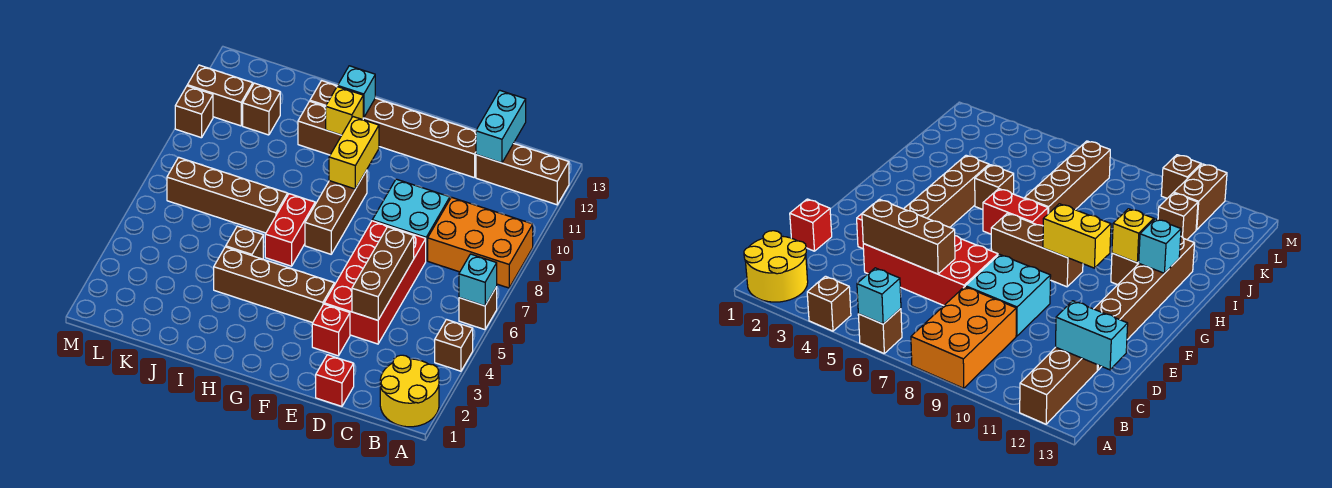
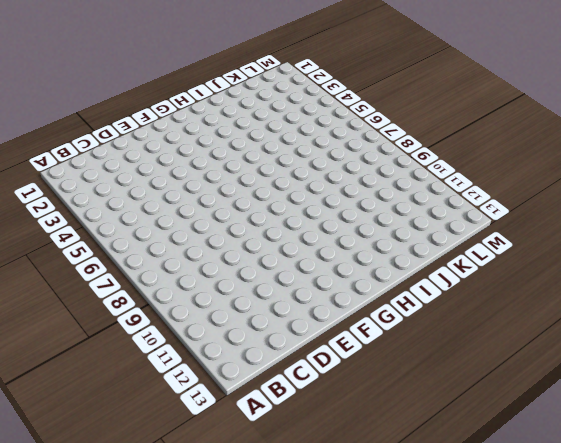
none -> yellow round brick A1:B2 level 1
none -> brown brick A4 level 1
none -> brown brick A6 level 1

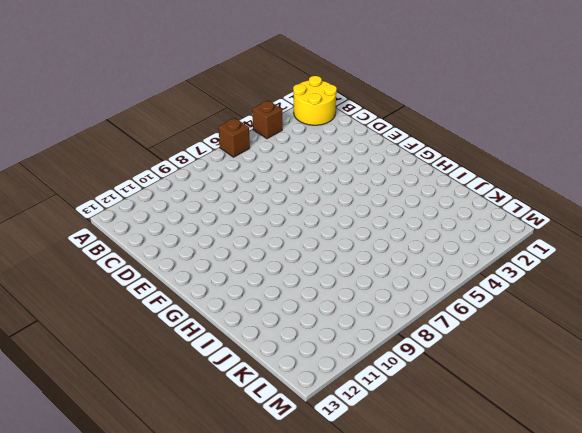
none -> orange brick A8:C9 level 1
none -> brown brick A12:C12 level 1
none -> red brick D1 level 1

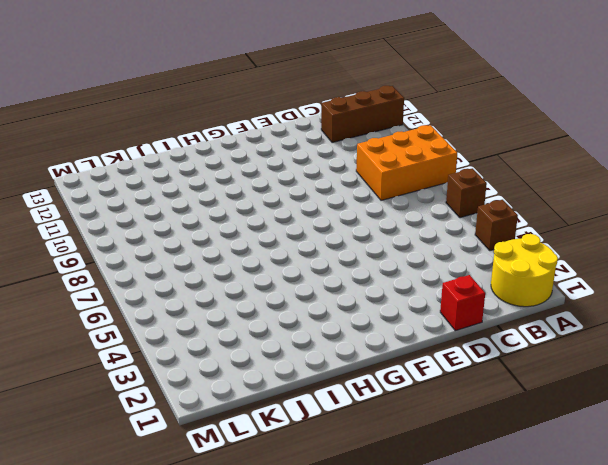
none -> red brick D4:E7 level 1
none -> cyan brick D8:E9 level 1
none -> brown brick D12:I12 level 1

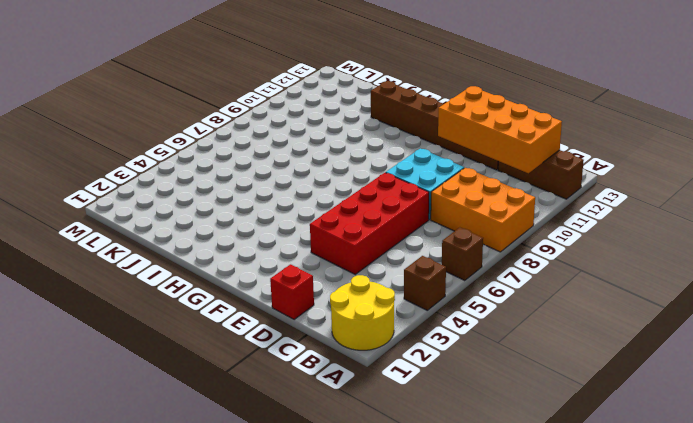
orange brick B11:E12 level 2 -> cyan brick C12:C13 level 2
none -> red brick E3 level 1
none -> brown brick F4:I4 level 1
none -> brown brick G7:G9 level 1

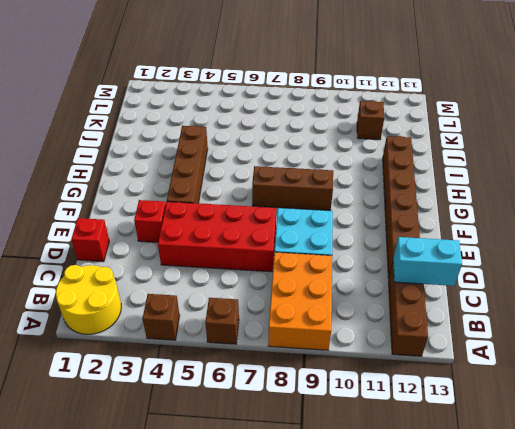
none -> red brick H6:H7 level 1
none -> brown brick H11:I11 level 1
none -> brown brick I5 level 1

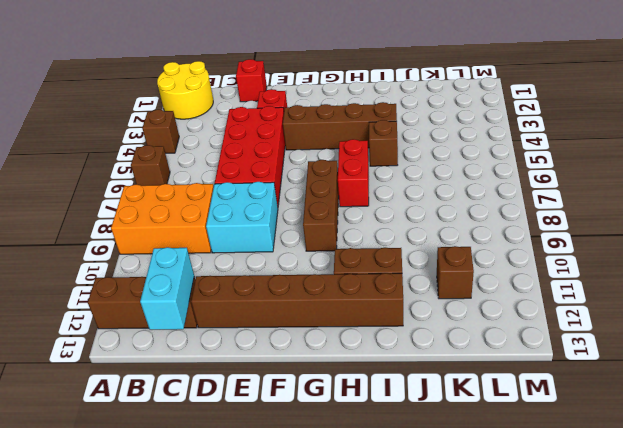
none -> brown brick I7:L7 level 1
none -> brown brick L11:M11 level 1
none -> brown brick M10 level 1

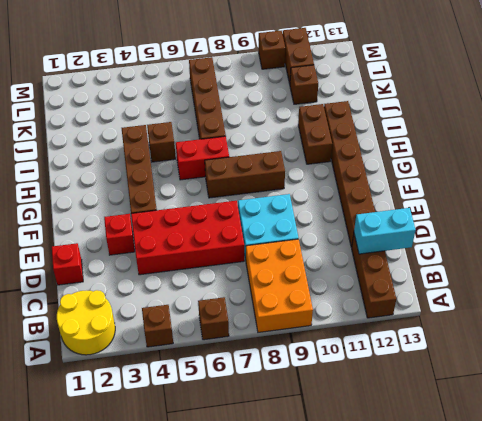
none -> cyan brick A6 level 2
none -> brown brick D4:D6 level 2
none -> yellow brick G9:G10 level 2

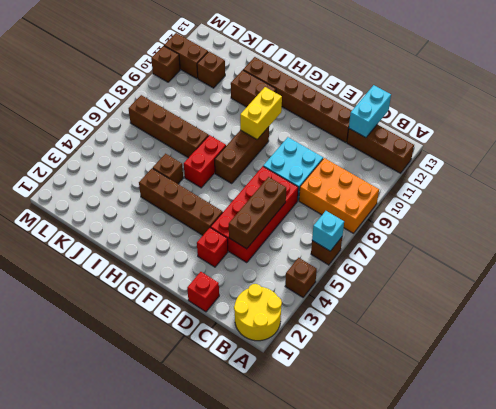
none -> yellow brick H11 level 2
none -> cyan brick H12 level 2

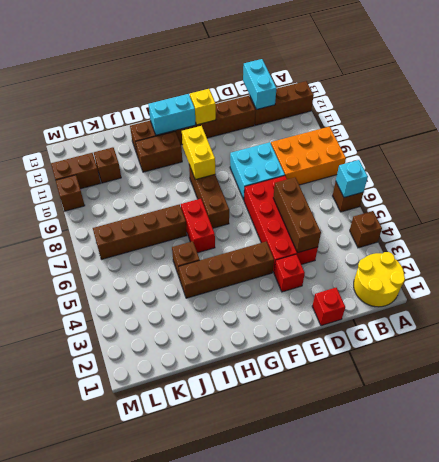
yellow brick F12 level 2 -> yellow brick H11 level 2
cyan brick G12:H12 level 2 -> cyan brick H12 level 2

